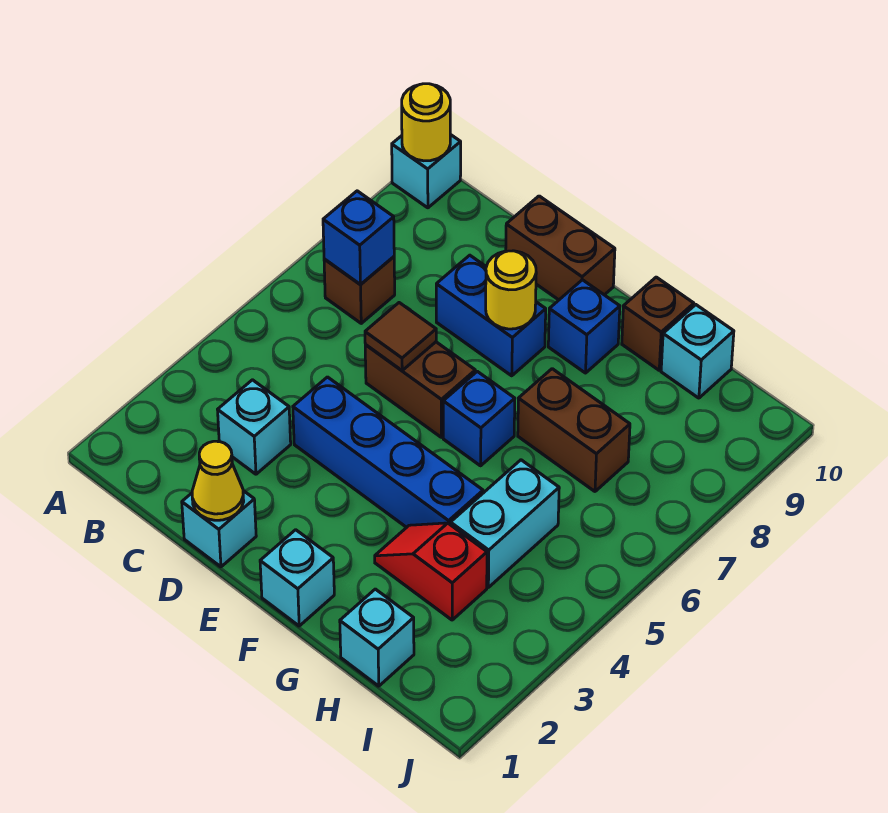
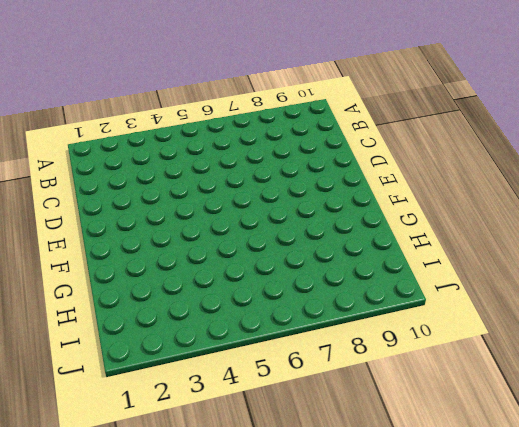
none -> cyan brick A10 level 1
none -> brown brick B7 level 1
none -> cyan brick C3 level 1

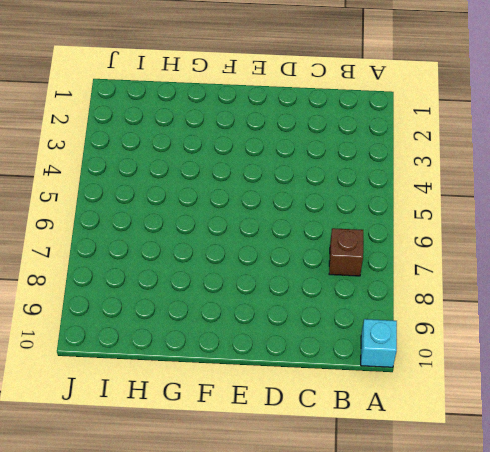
none -> cyan brick C3 level 1
none -> cyan brick D1 level 1
none -> blue brick D4:G4 level 1

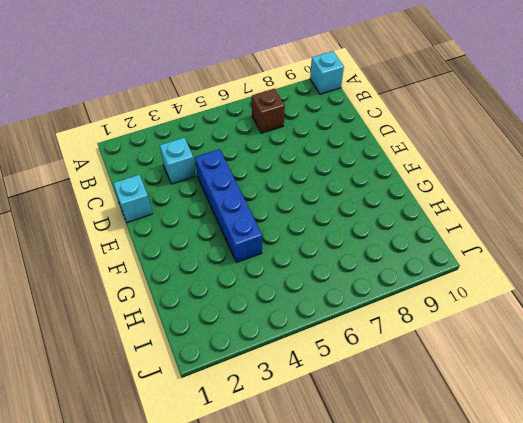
none -> brown brick D6:E6 level 1
none -> blue brick D8:E8 level 1
none -> brown brick D10:E10 level 1

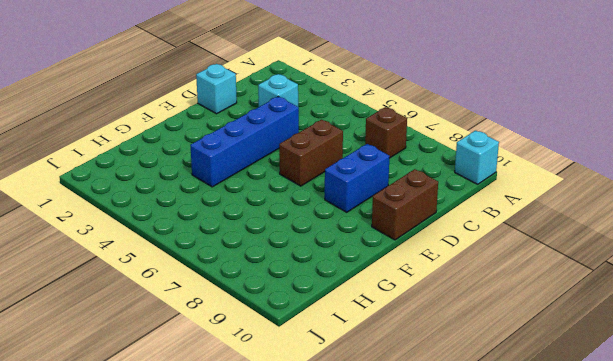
none -> cyan brick F1 level 1
none -> blue brick F6 level 1
none -> blue brick F9 level 1

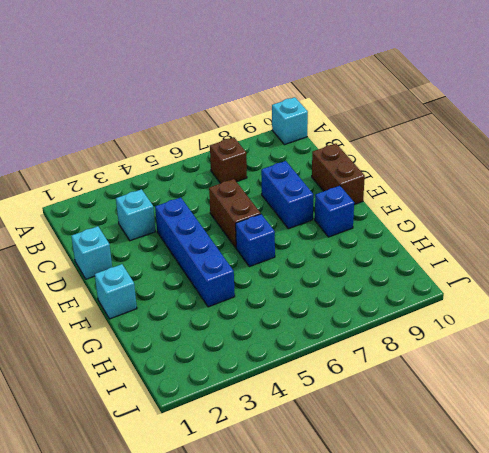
none -> red slope G3:H3 level 1 top H
none -> brown brick G7:H7 level 1
none -> brown brick G10 level 1

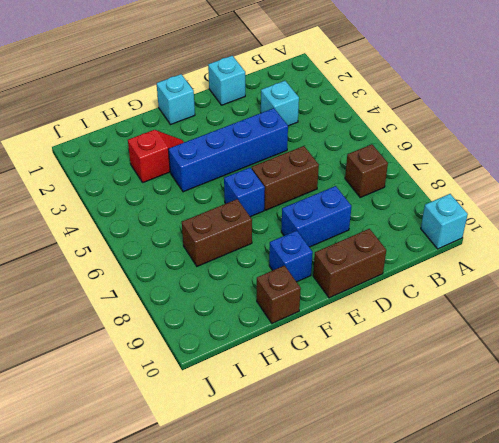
none -> cyan brick H1 level 1
none -> cyan brick H4:H5 level 1
none -> cyan brick H10 level 1

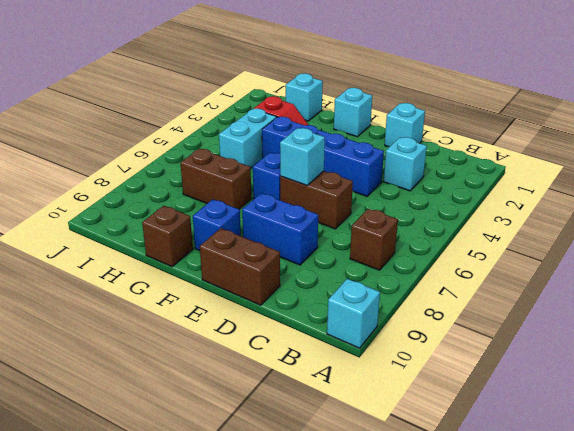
cyan brick E6 level 2 -> cyan brick H10 level 1
none -> yellow round brick A10 level 2
none -> blue brick B7 level 2
none -> yellow cone D1 level 2

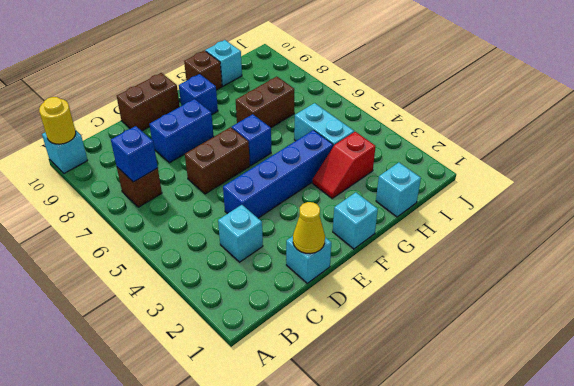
none -> brown tile D6 level 2
none -> yellow round brick E8 level 2

